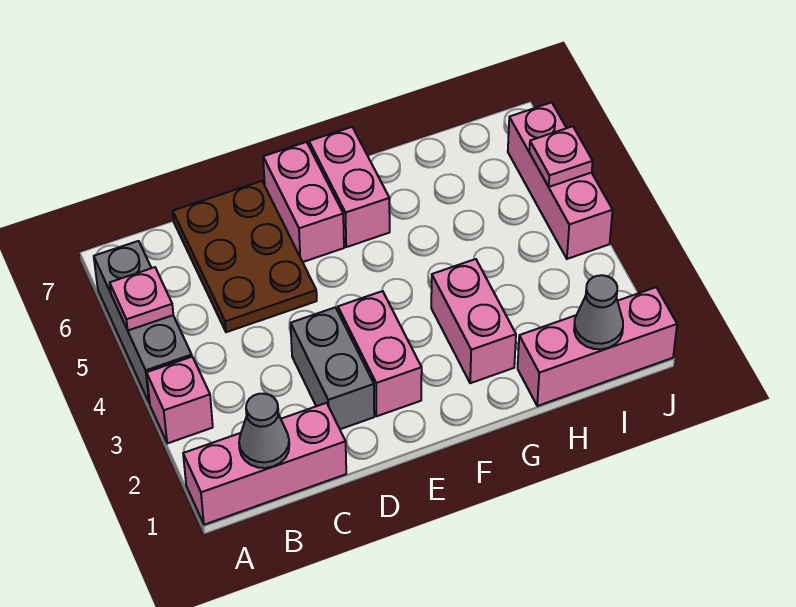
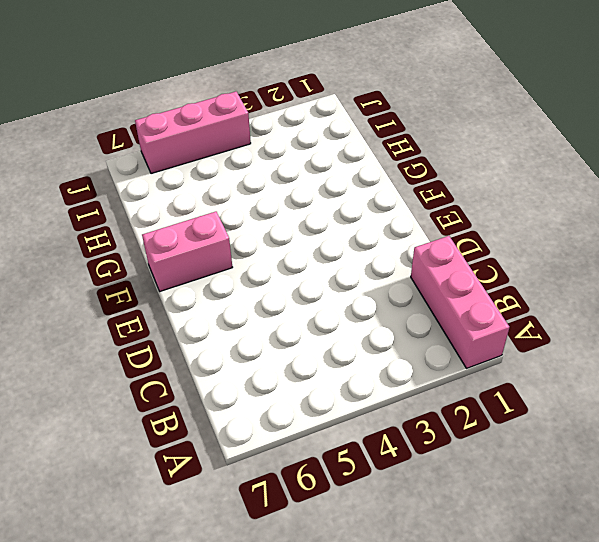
none -> pink brick A3 level 1
none -> grey brick A4:A6 level 1
none -> brown plate C5:D7 level 1

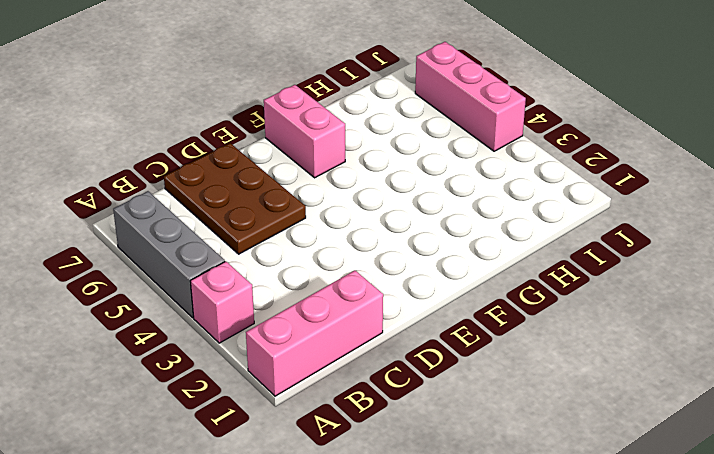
none -> grey brick D2:D3 level 1
none -> pink brick E2:E3 level 1
none -> pink brick E6:E7 level 1

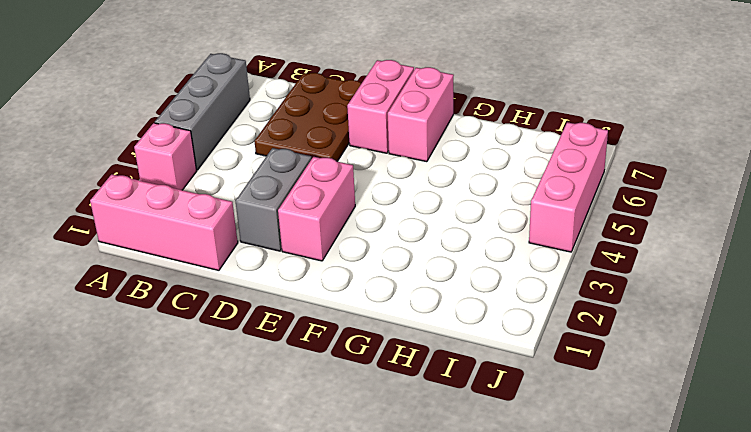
none -> pink brick G2:G3 level 1
none -> pink brick H1:J1 level 1
none -> pink plate A5 level 2

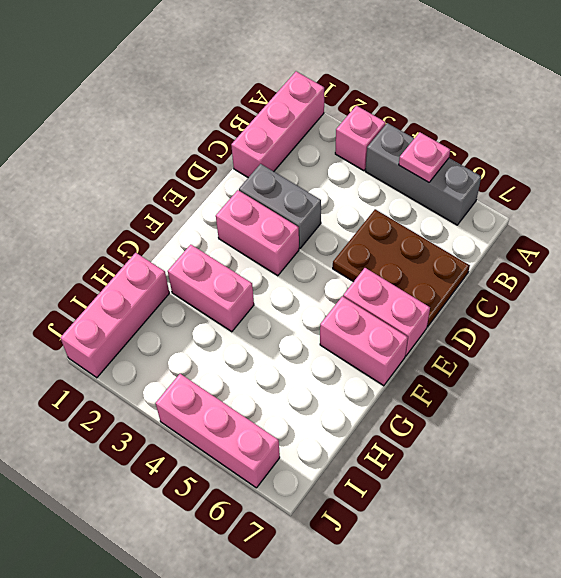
none -> grey cone B1 level 2
none -> grey cone I1 level 2
none -> pink plate J5 level 2

